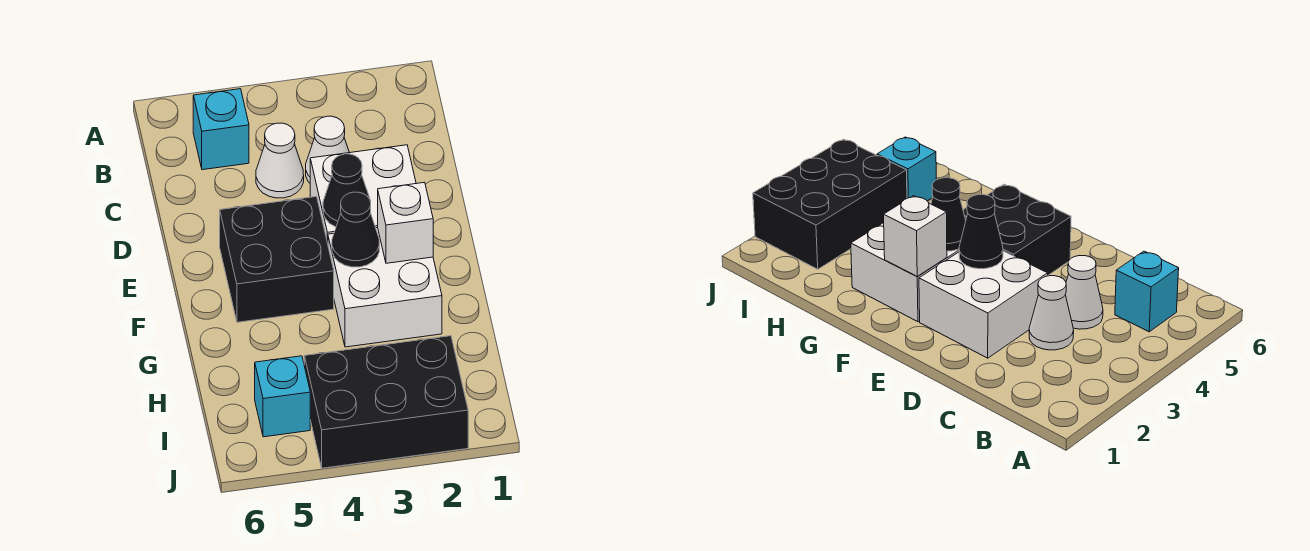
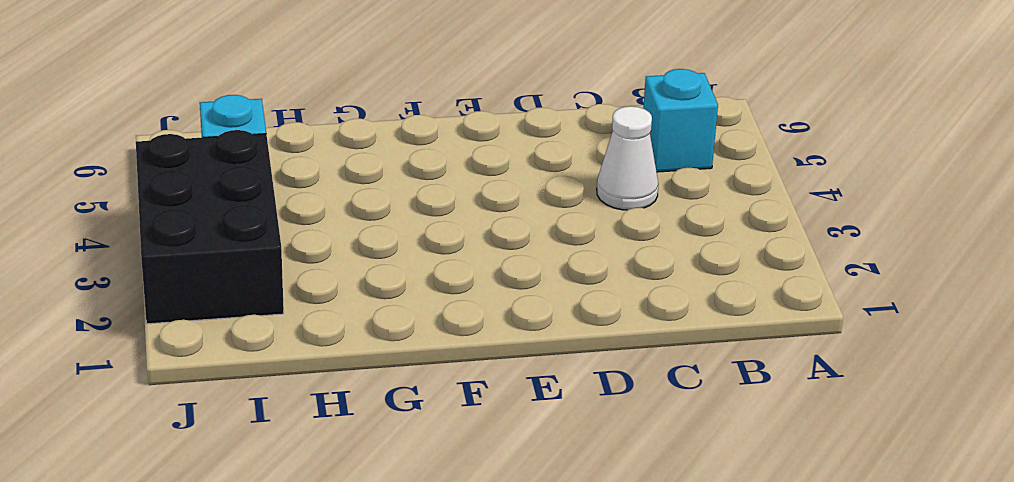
none -> white cone C3 level 1
none -> white brick D2:E3 level 1

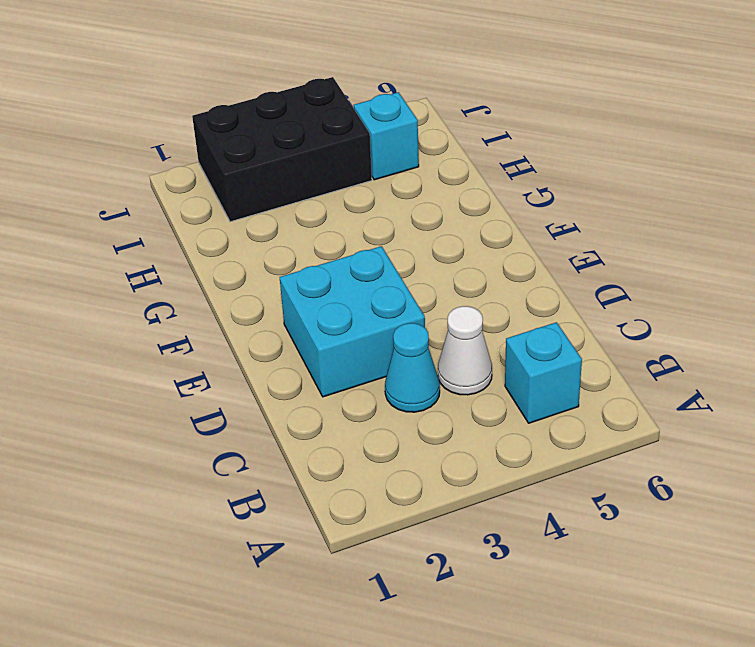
cyan cone C3 level 1 -> white cone C3 level 1
cyan brick D2:E3 level 1 -> white brick D2:E3 level 1
none -> black brick E4:F5 level 1
none -> white brick F2:G3 level 1

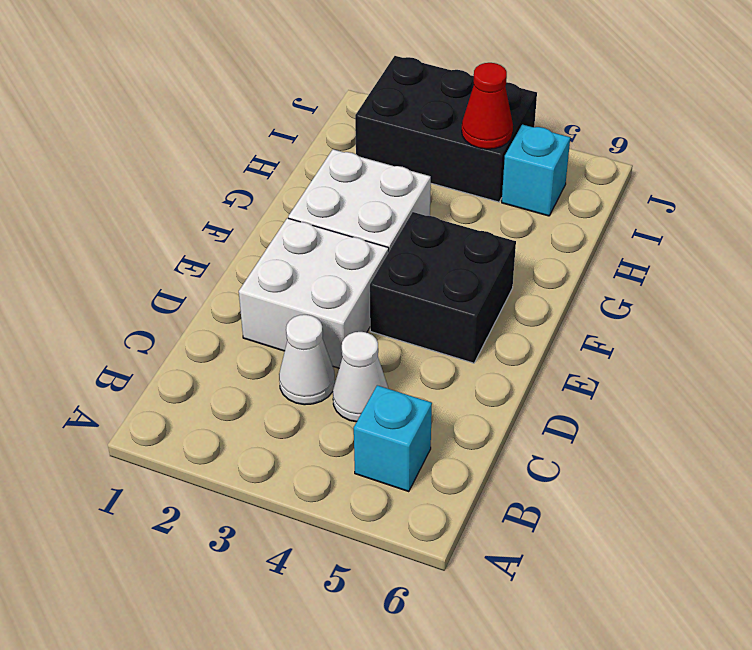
red cone I4 level 2 -> none
none -> black cone E3 level 2
none -> white brick F2 level 2

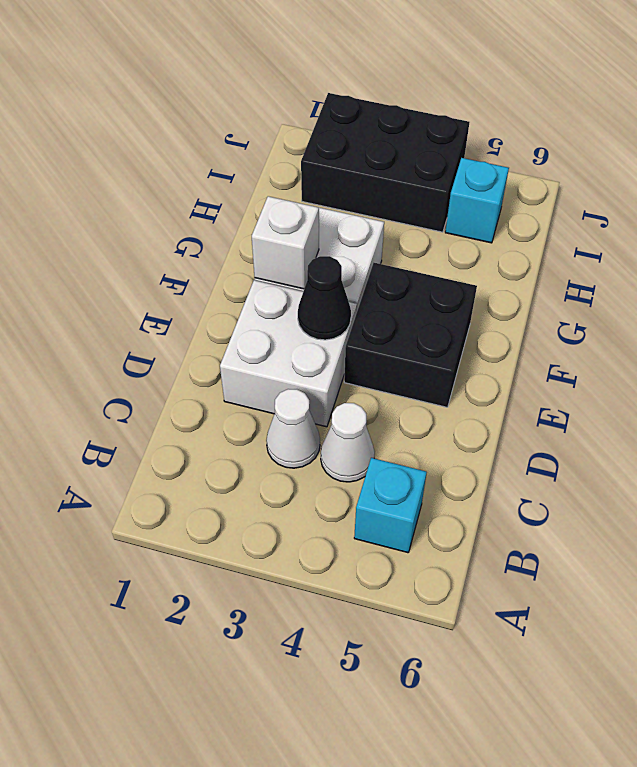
none -> black cone F3 level 2

